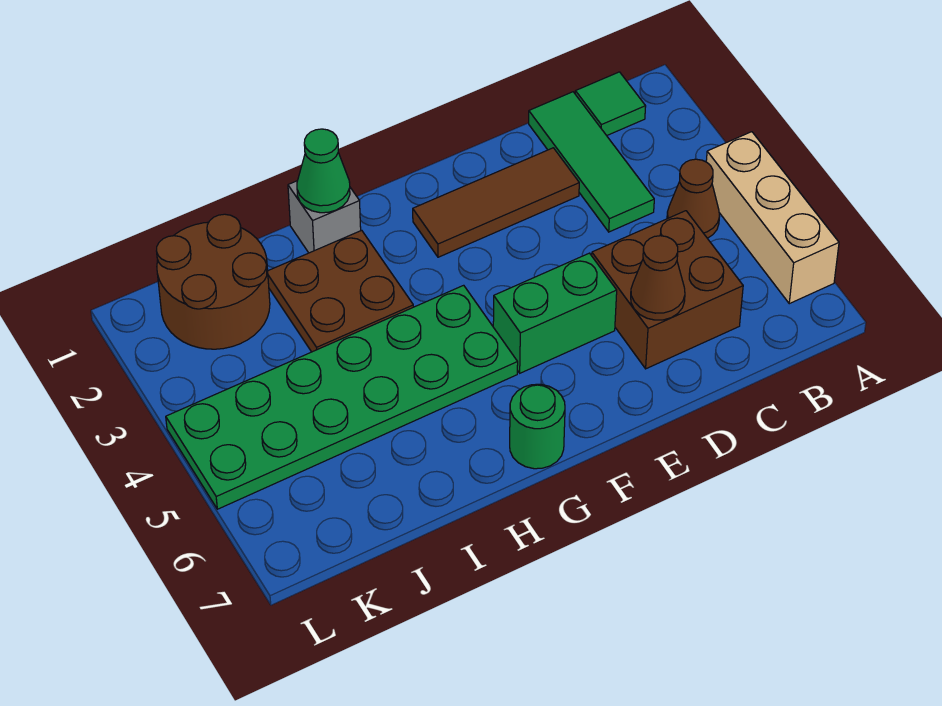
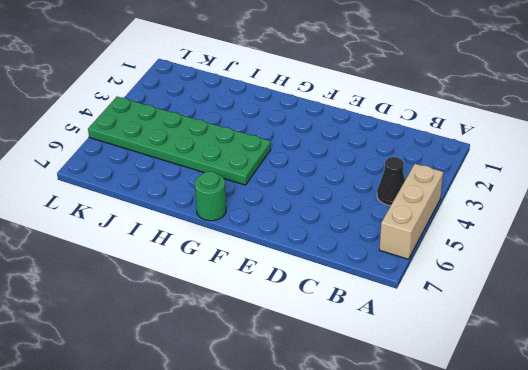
black cone B4 level 1 -> brown cone B4 level 1
none -> green tile B1 level 1
none -> green tile C1:C3 level 1
none -> brown brick C5:D6 level 1

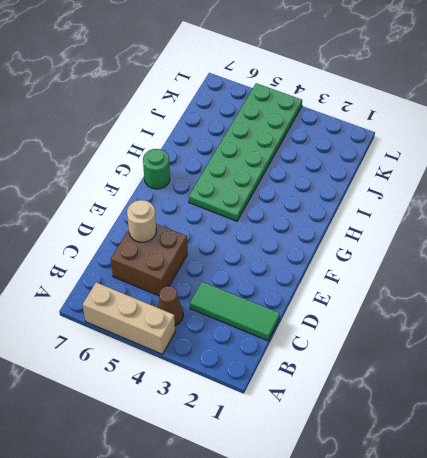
tan round brick D6 level 2 -> brown cone D6 level 2
none -> green tile B1 level 1
none -> brown tile D2:F2 level 1
none -> green brick E5:F5 level 1

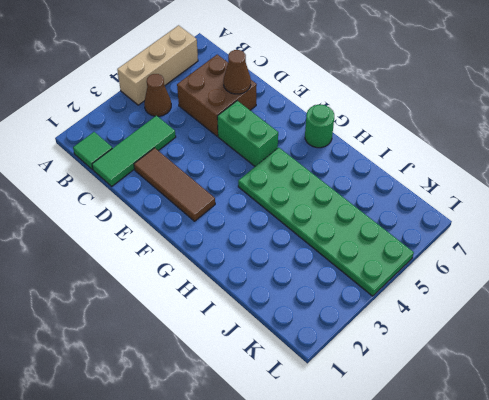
none -> grey brick H1 level 1
none -> brown plate H2:I3 level 1
none -> brown round brick J1:K2 level 1

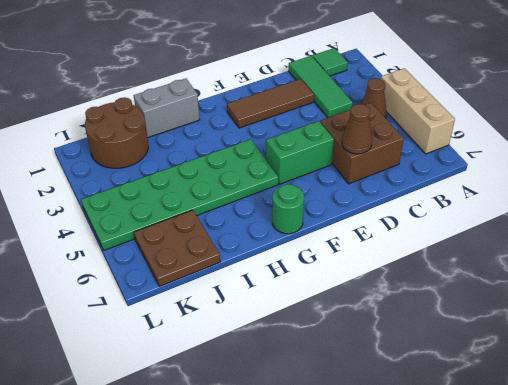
grey brick H1:I1 level 1 -> grey brick H1 level 1
brown plate J6:K7 level 1 -> brown plate H2:I3 level 1
none -> green cone H1 level 2

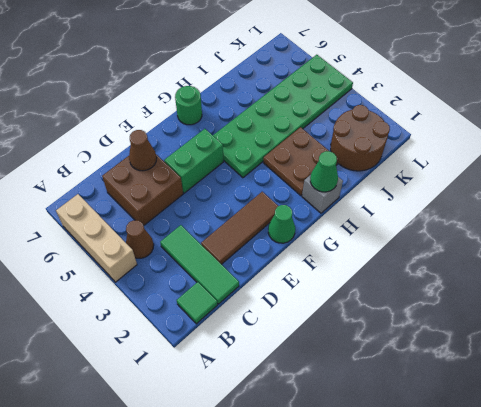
green cone F1 level 1 -> none

